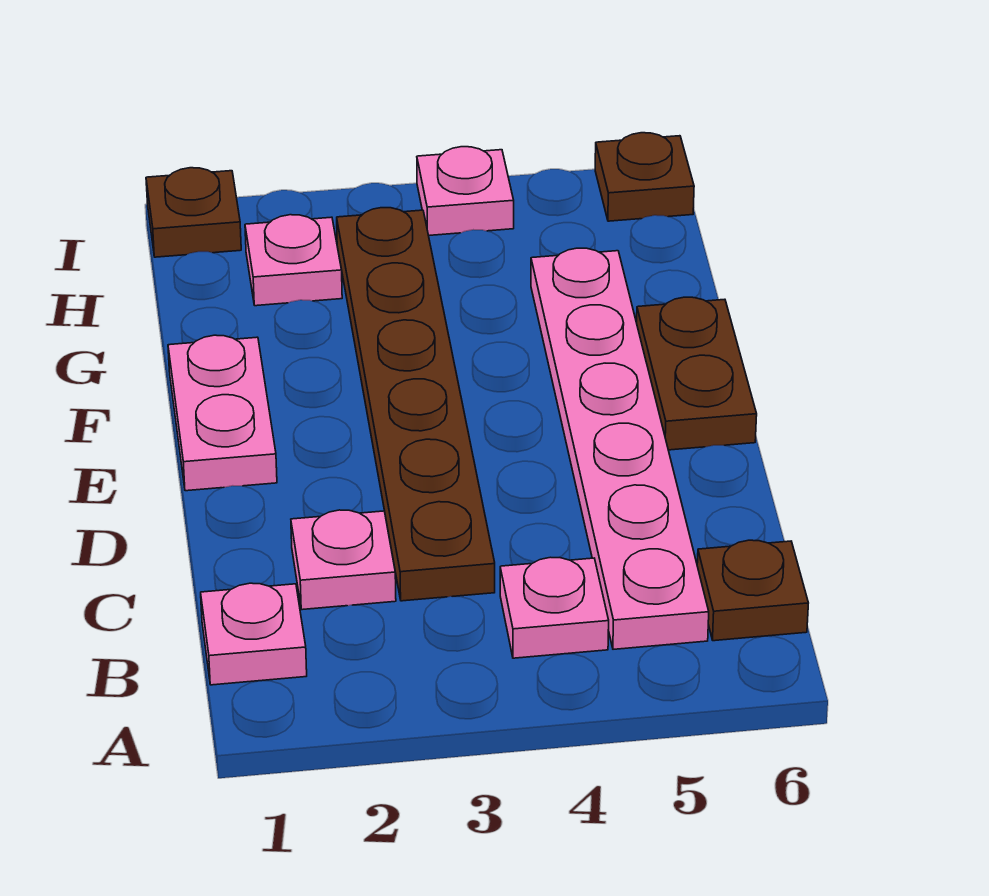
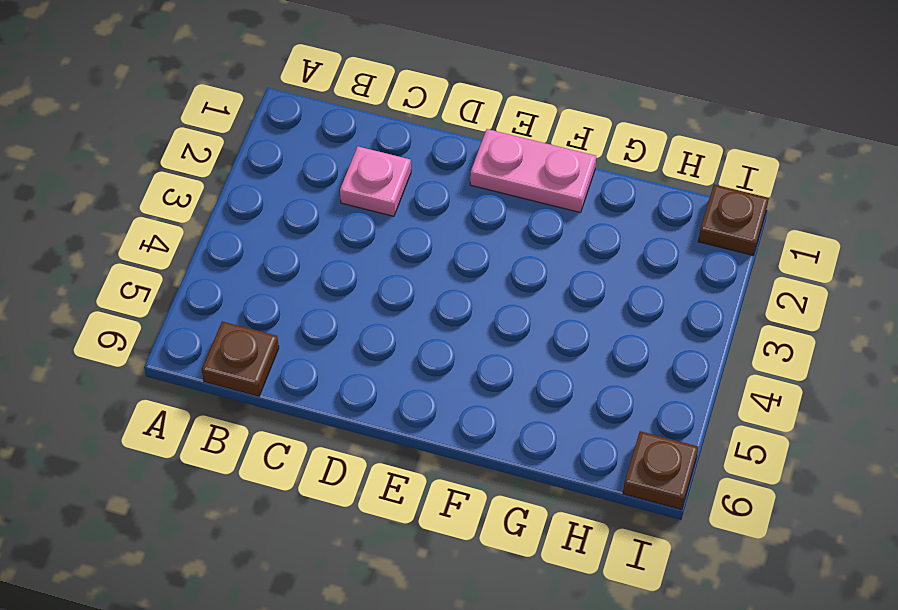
none -> pink plate B1 level 1
none -> pink plate B4 level 1
none -> pink plate B5:G5 level 1

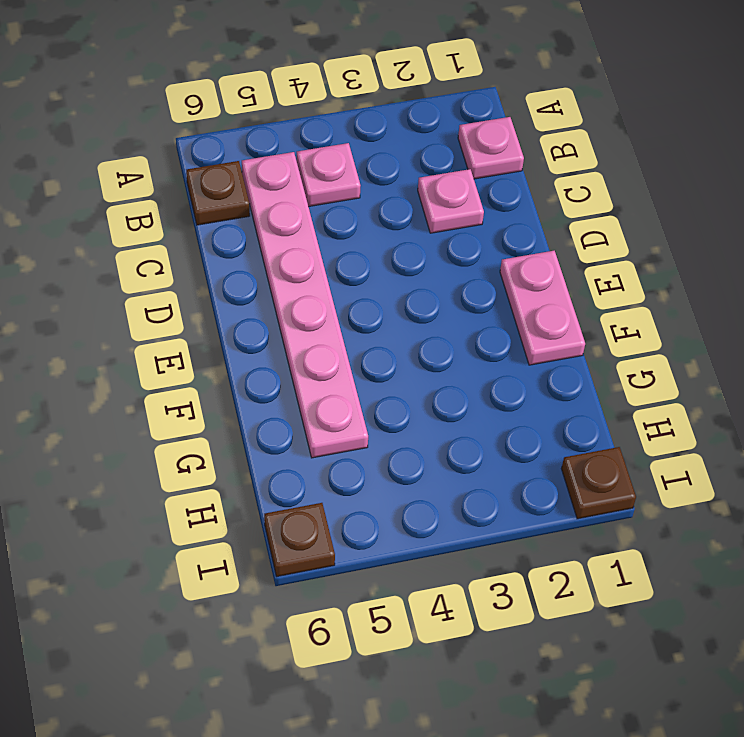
none -> brown plate C3:H3 level 1
none -> brown plate E6:F6 level 1
none -> pink plate H2 level 1

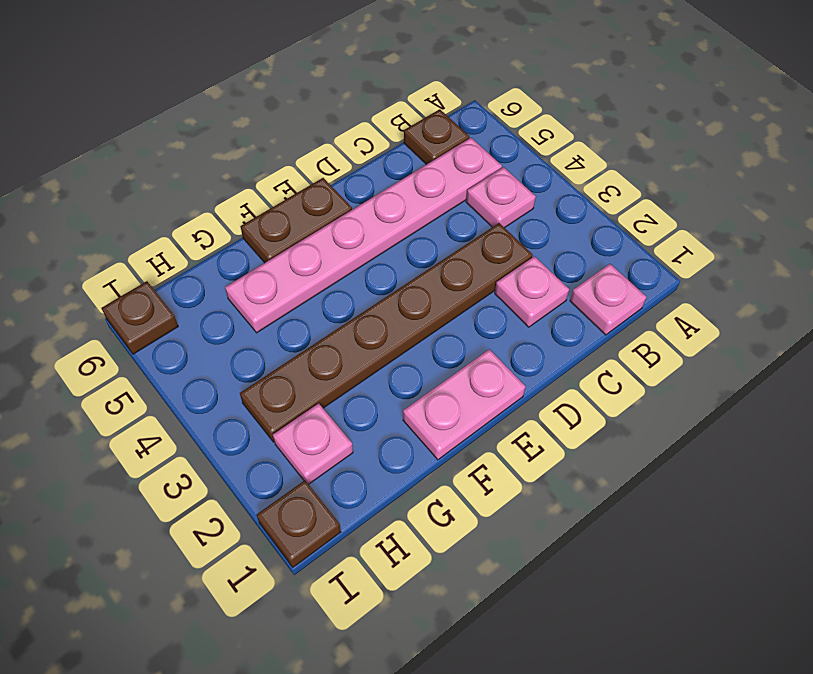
none -> pink plate I4 level 1

